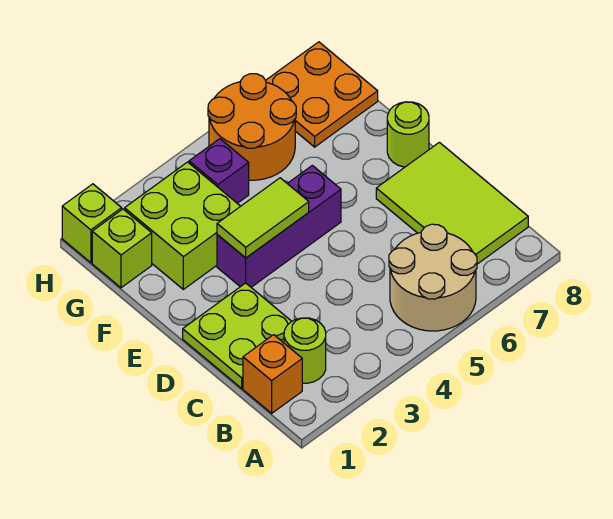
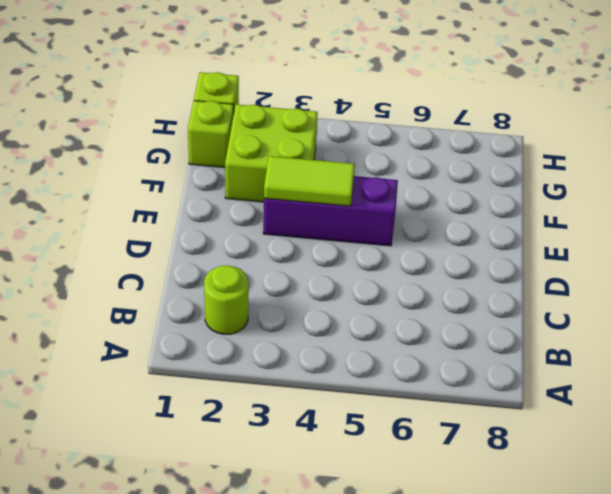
none -> tan round brick A5:B6 level 1
none -> orange brick B1 level 1
none -> lime tile B7:D8 level 1

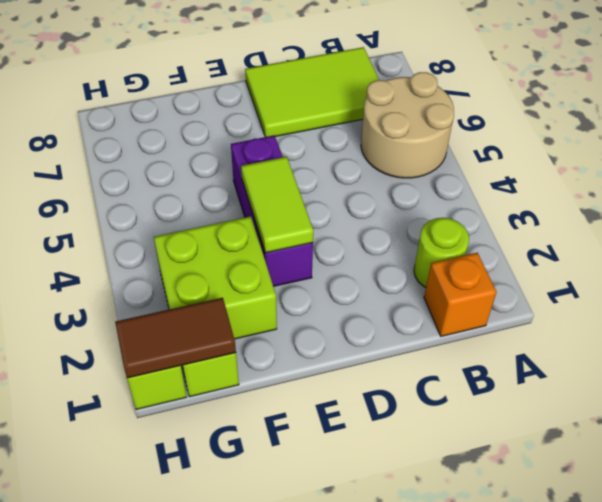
brown tile G1:H1 level 2 -> none
none -> lime plate C1:D2 level 1
none -> lime round brick E8 level 1
none -> purple brick G4 level 1

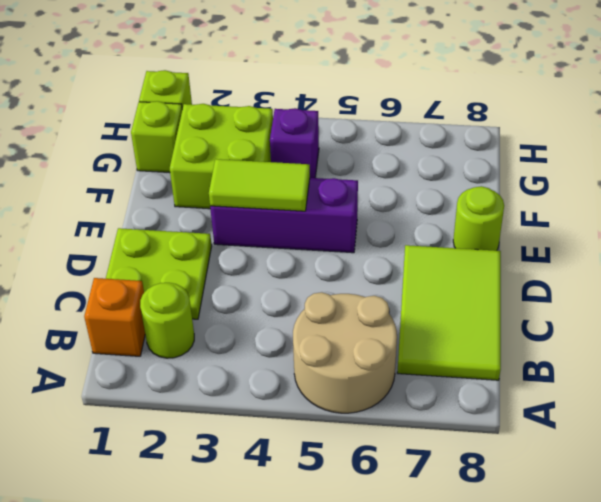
none -> orange round brick G5:H6 level 1
none -> orange plate G7:H8 level 1

